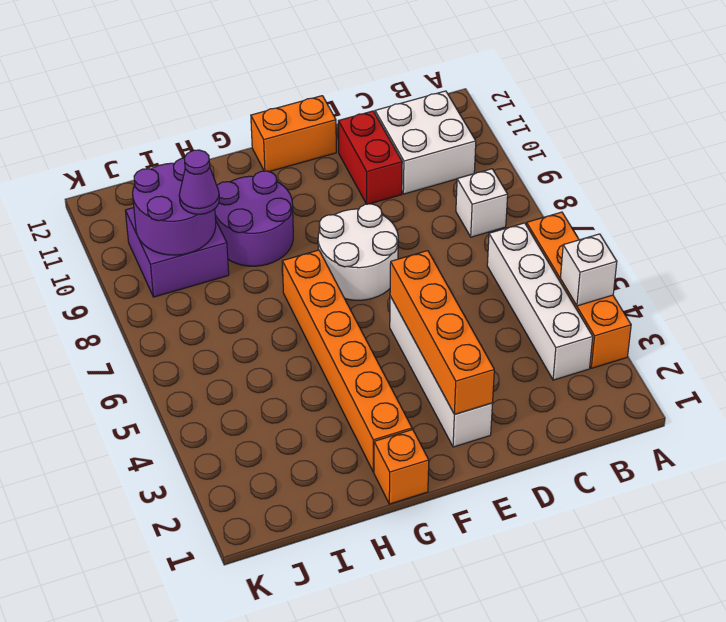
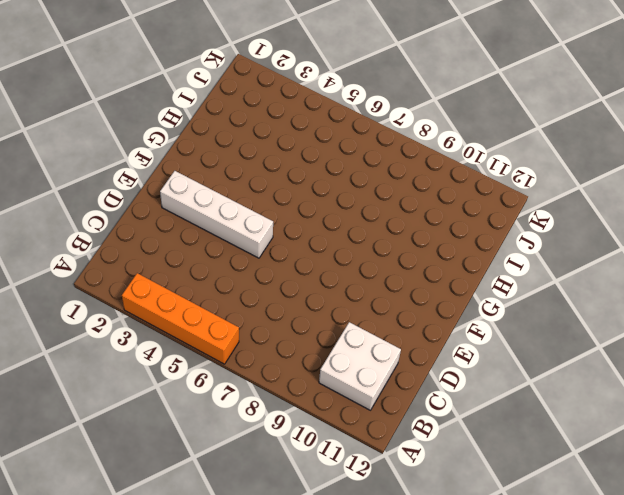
none -> white brick B3:B6 level 1
none -> white brick B8 level 1
none -> red brick D10:D11 level 1

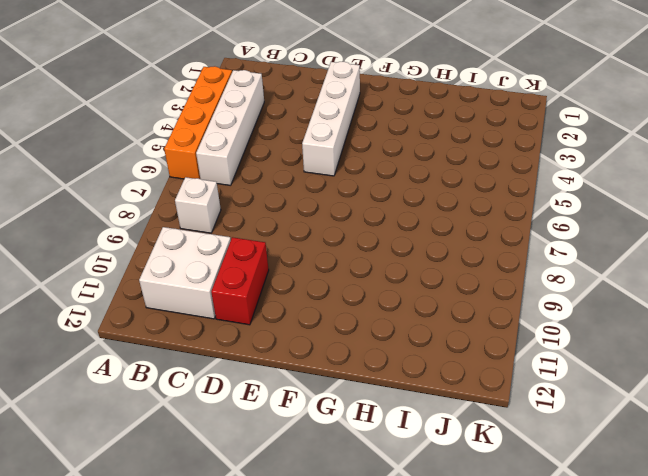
none -> white round brick E7:F8 level 1
none -> orange brick E12:F12 level 1
none -> orange brick G1 level 1

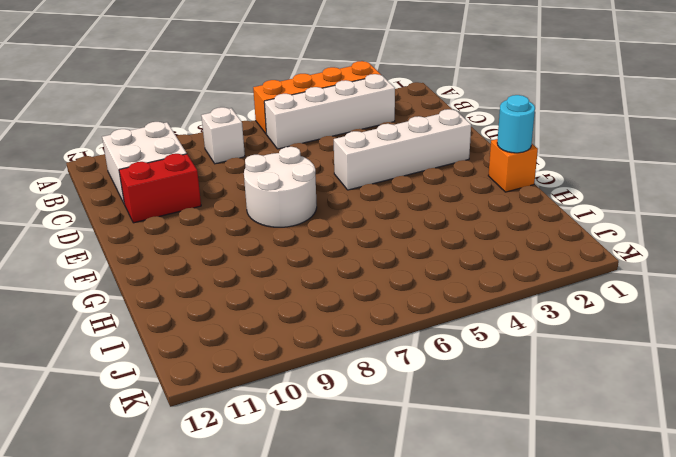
cyan round brick G1 level 2 -> none
none -> orange brick E12:F12 level 1
none -> orange brick G2:G7 level 1
none -> purple round brick G9:H10 level 1

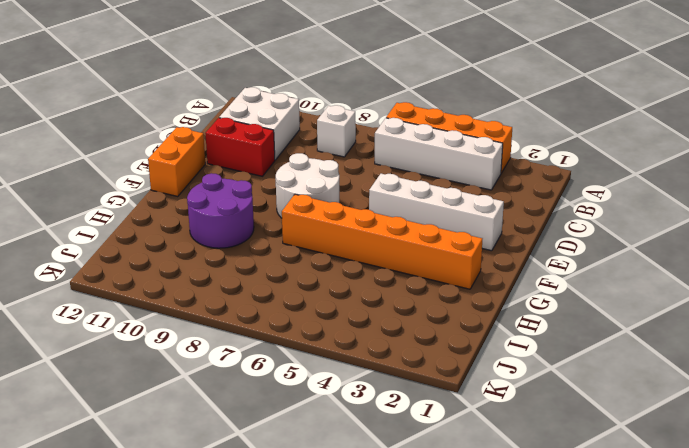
none -> orange brick G1 level 1
none -> purple brick I9:J10 level 1
none -> white brick A4 level 2

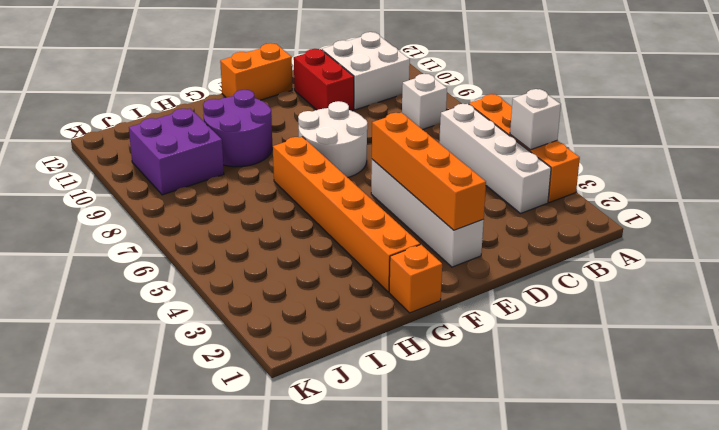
none -> purple round brick I9:J10 level 2
none -> purple cone I9 level 3

